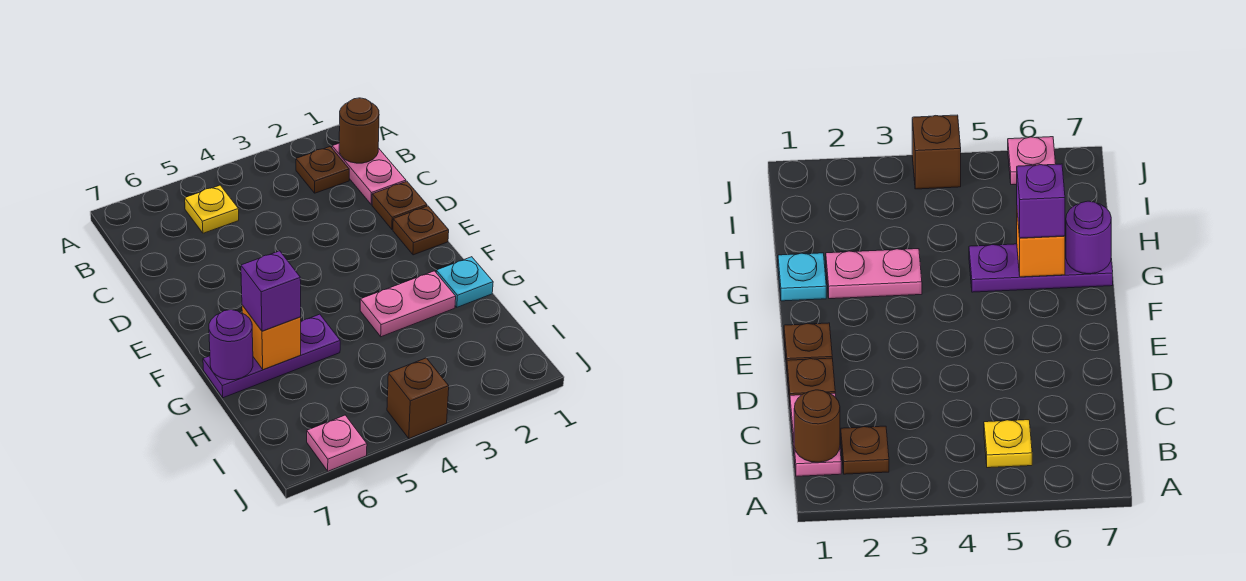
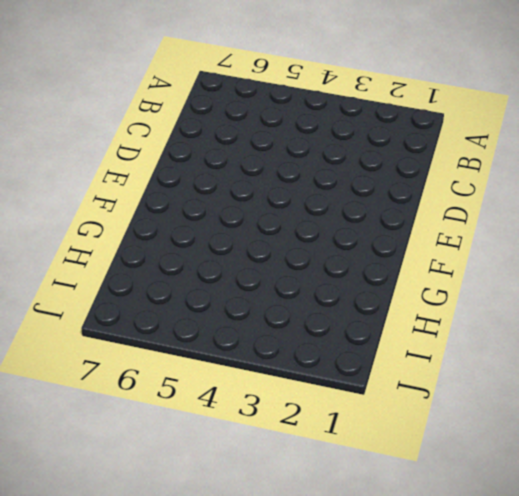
none -> pink plate B1:C1 level 1
none -> brown plate B2 level 1
none -> yellow plate B5 level 1

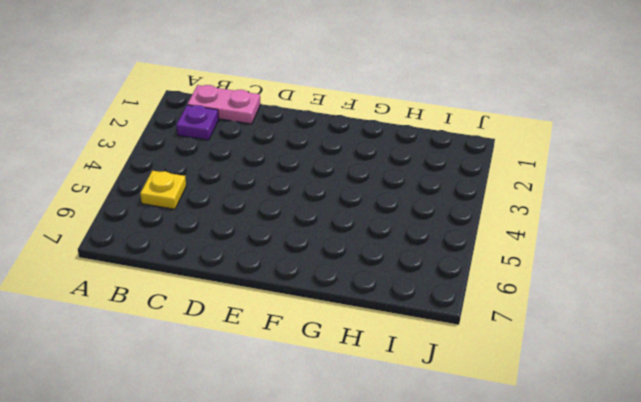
purple plate B2 level 1 -> brown plate B2 level 1
none -> brown plate D1 level 1
none -> brown plate E1 level 1
none -> cyan plate G1 level 1

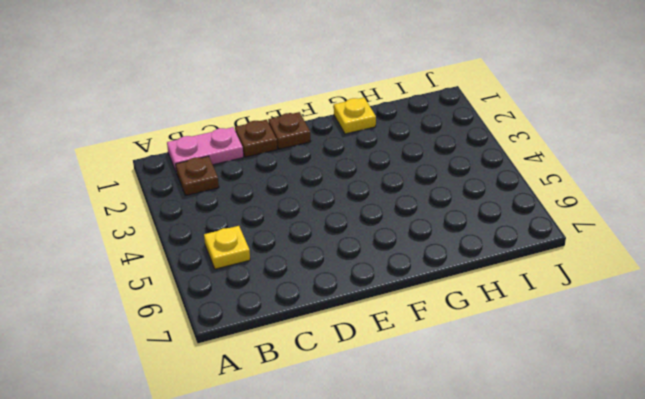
yellow plate G1 level 1 -> cyan plate G1 level 1
none -> pink plate G2:G3 level 1
none -> purple plate G5:G7 level 1
none -> brown brick J4 level 1

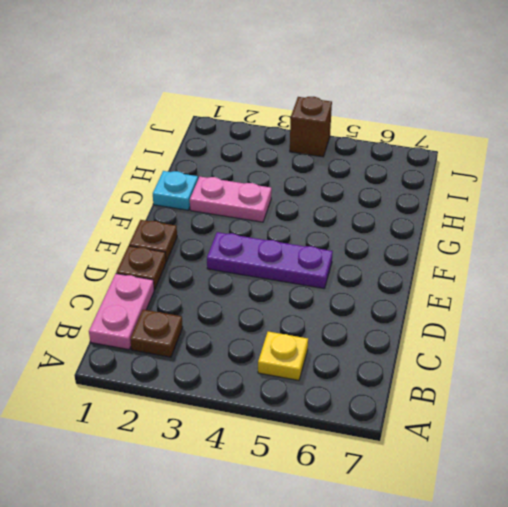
purple plate E3:E5 level 1 -> purple plate G5:G7 level 1
none -> pink plate J6 level 1
none -> brown round brick B1 level 2
none -> orange brick G6 level 2

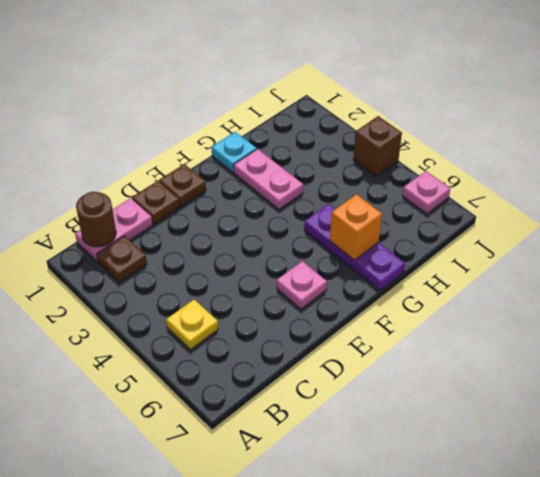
pink plate E6 level 1 -> none
none -> purple round brick G7 level 2
none -> purple brick G6 level 3

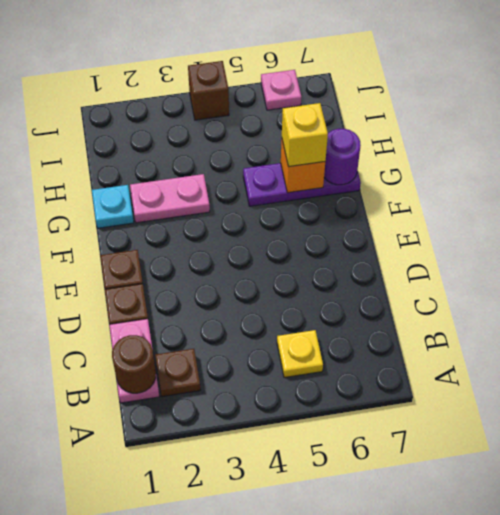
yellow brick G6 level 3 -> purple brick G6 level 3

